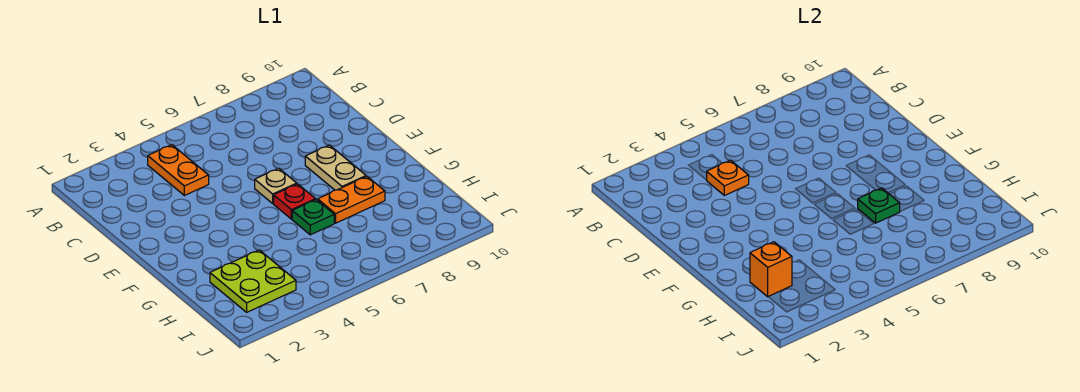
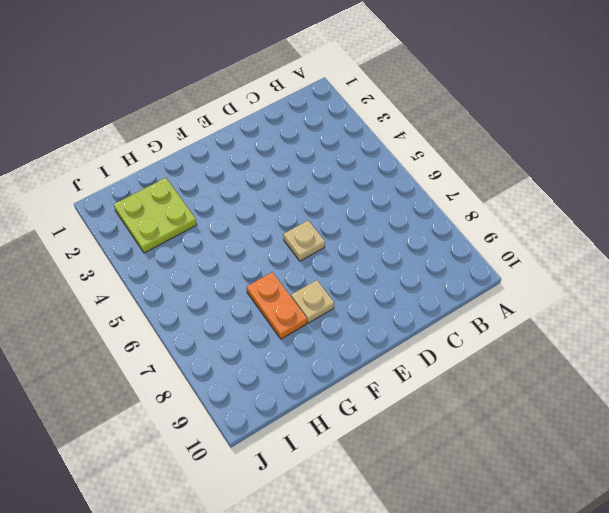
tan plate F8 level 1 -> tan plate E8:F8 level 1
none -> orange plate B4:C4 level 1
none -> red plate F6 level 1

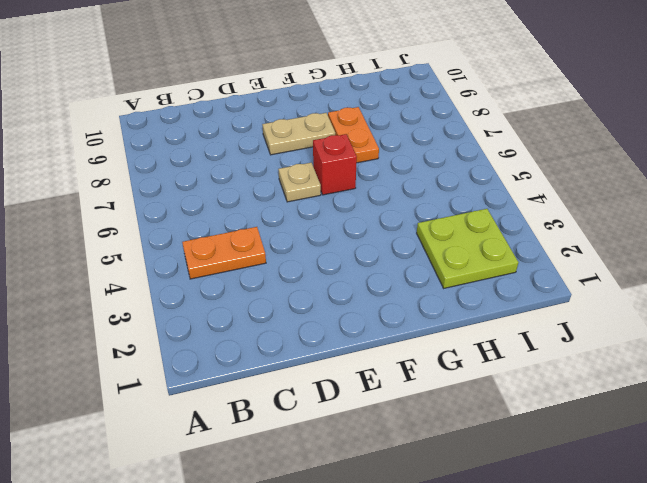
red brick F6 level 1 -> red plate F6 level 1
none -> green plate G6 level 1
none -> orange plate C4 level 2

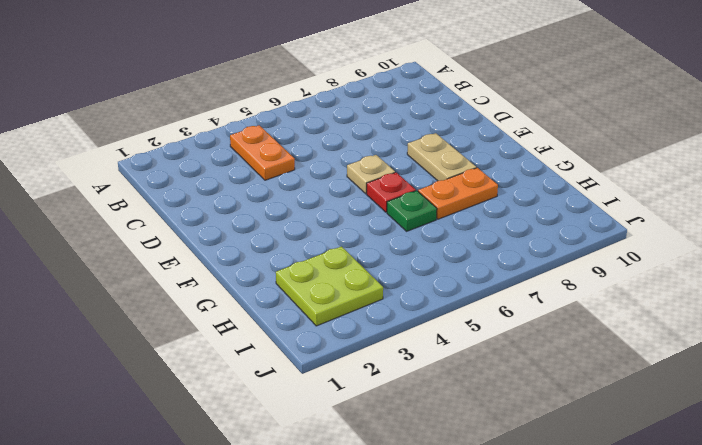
none -> orange plate C4 level 2
none -> green plate G7 level 2

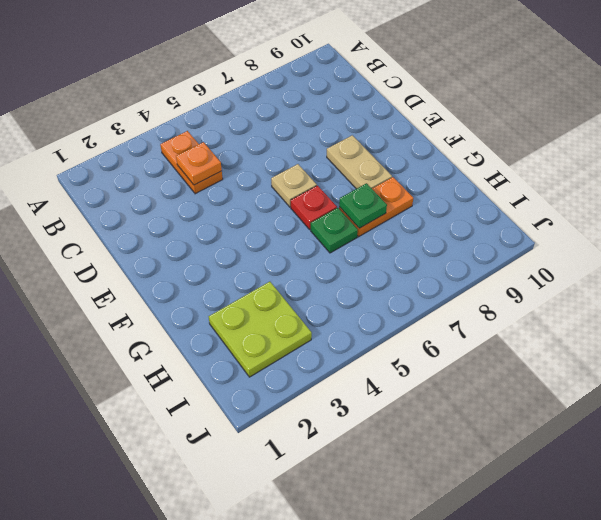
none -> orange brick H2 level 2

